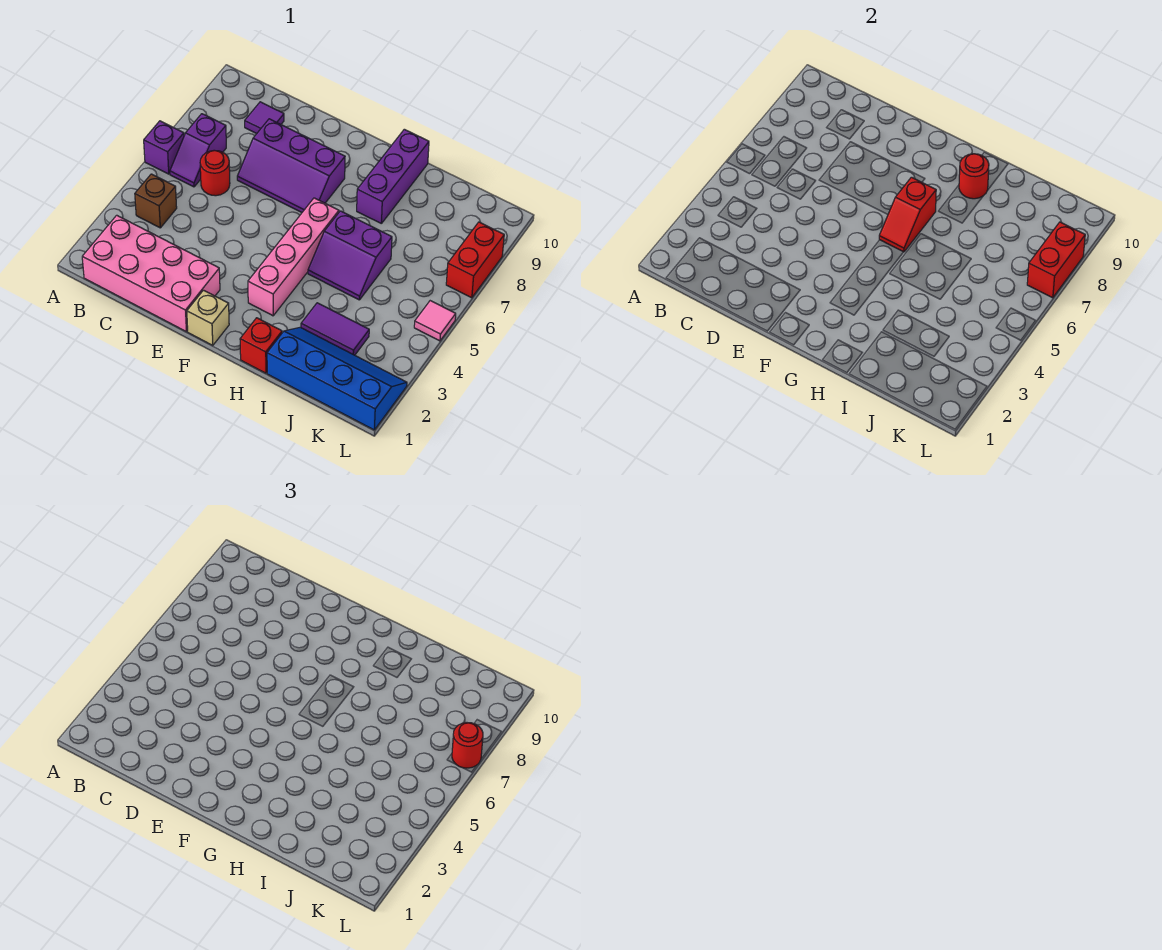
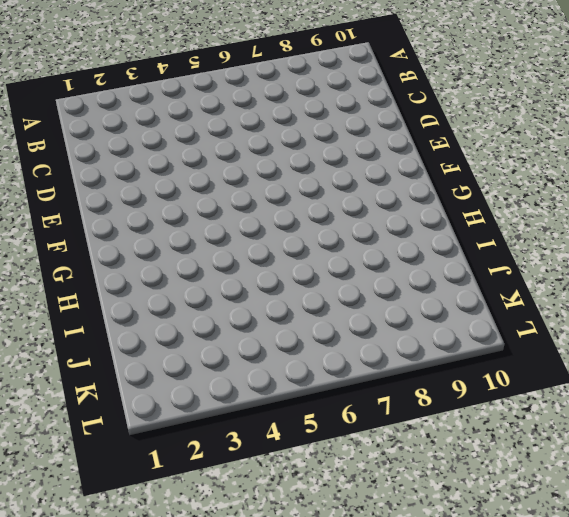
none -> purple brick A6 level 1
none -> pink brick B1:E2 level 1
none -> brown brick B4 level 1

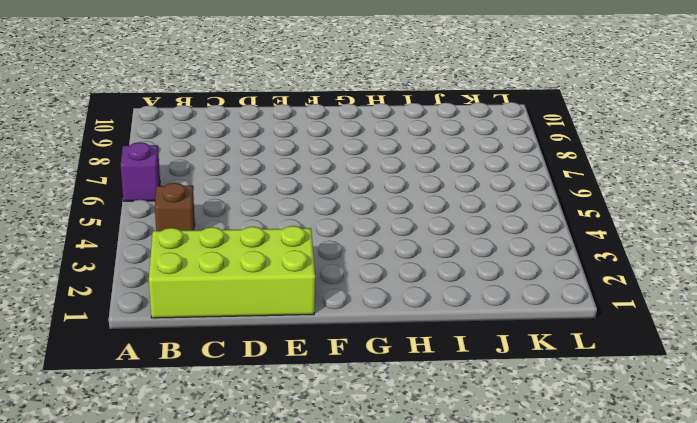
lime brick B1:E2 level 1 -> pink brick B1:E2 level 1
none -> purple slope B6:B7 level 1 top 7
none -> red round brick C6 level 1
none -> purple tile C9 level 1

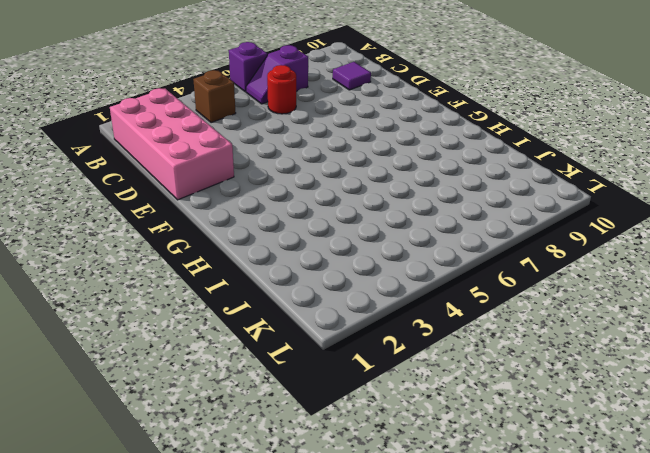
none -> purple slope D7:F8 level 1 top 8
none -> tan brick F1 level 1
none -> pink brick G3:G6 level 1

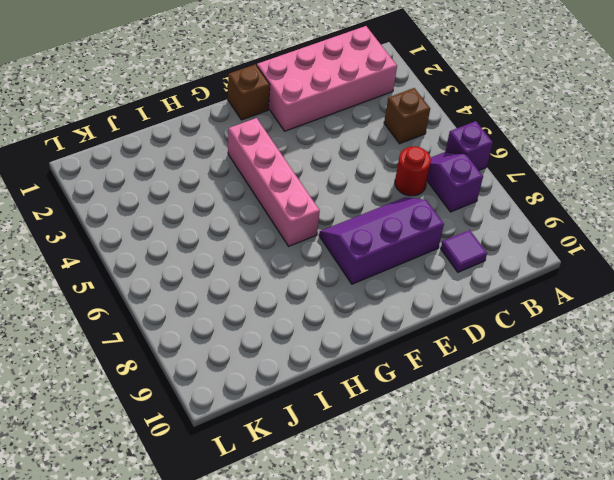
brown brick F1 level 1 -> tan brick F1 level 1
none -> red brick H1 level 1
none -> purple slope H5:I6 level 1 top 6
none -> purple brick H8:H10 level 1

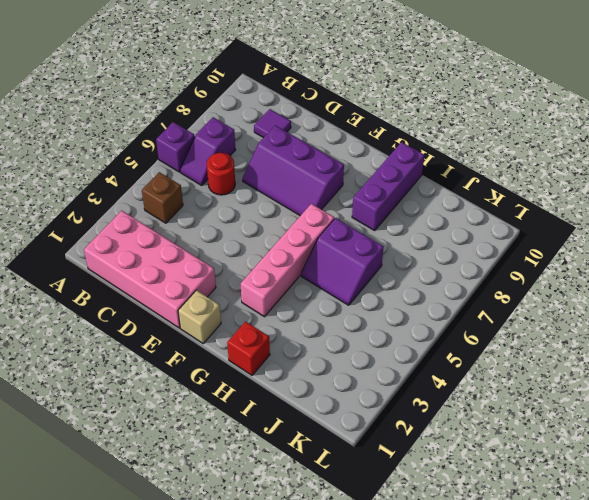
none -> blue slope I1:L2 level 1 top 1
none -> purple tile I3:J3 level 1
none -> pink tile L5 level 1

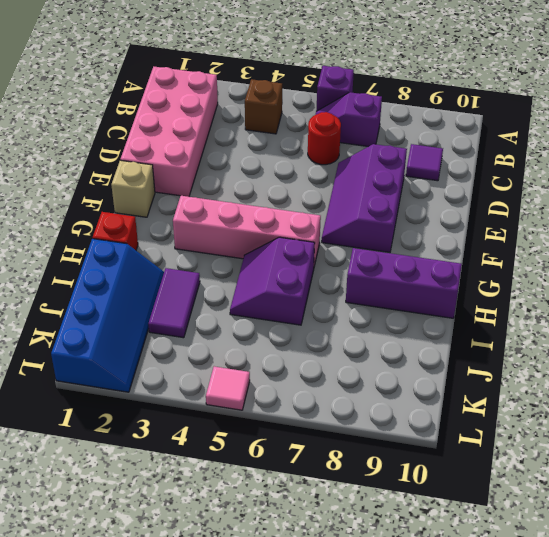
none -> red brick L7:L8 level 1
none -> red slope G6:G7 level 2 top 7
none -> red round brick H9 level 2

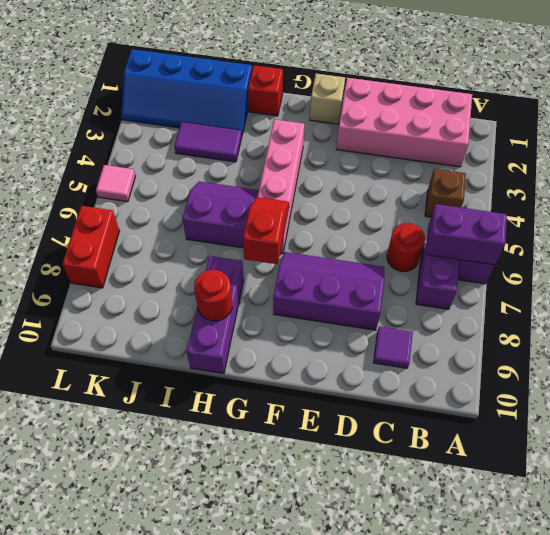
purple brick A6:B6 level 2 -> none
none -> red brick L7:L8 level 2
none -> red round brick L7 level 3

